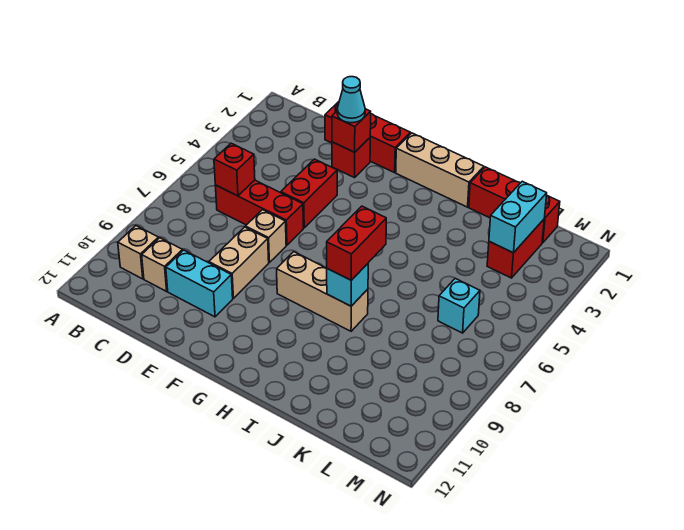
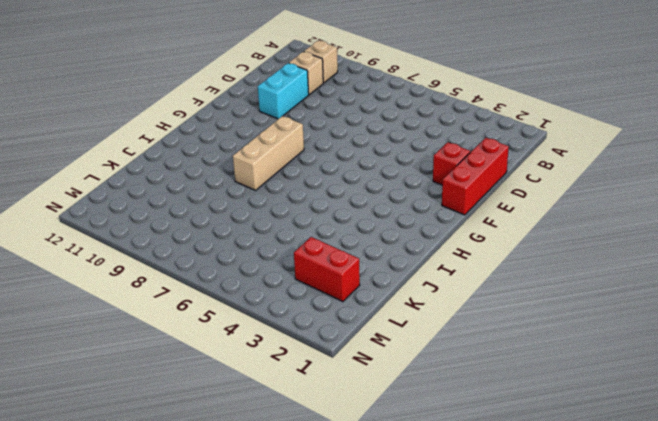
none -> red brick C6:E6 level 1
none -> red brick E4:E5 level 1
none -> tan brick E7 level 1

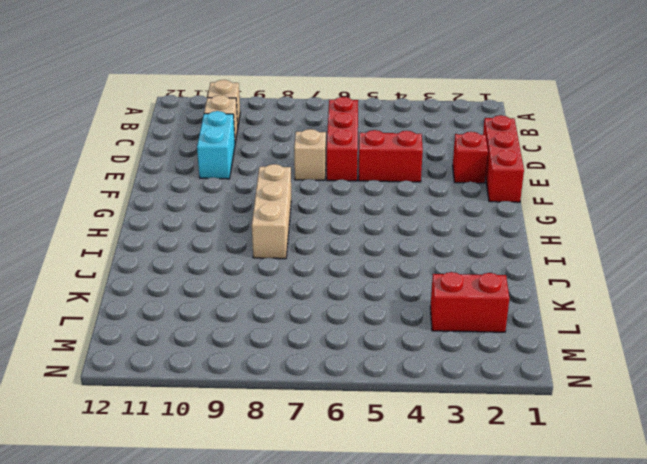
none -> tan brick E8:E9 level 1
none -> tan brick G1:I1 level 1
none -> red brick J1:L1 level 1

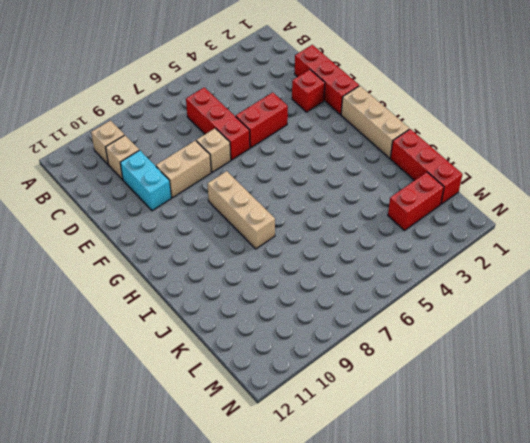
none -> cyan brick L6 level 1
none -> red brick C6 level 2
none -> red brick E2 level 2

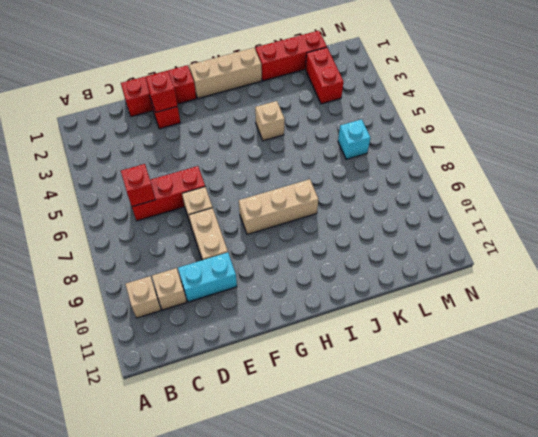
tan brick I4 level 1 -> none
none -> red brick E4:E5 level 1
none -> cyan brick I8 level 2
none -> cyan brick L2:L3 level 2

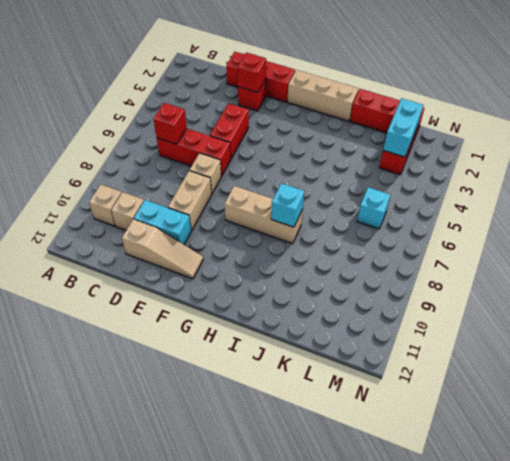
tan slope D11:F11 level 1 top D -> none
none -> cyan cone E2 level 3
none -> red brick I7:I8 level 3

